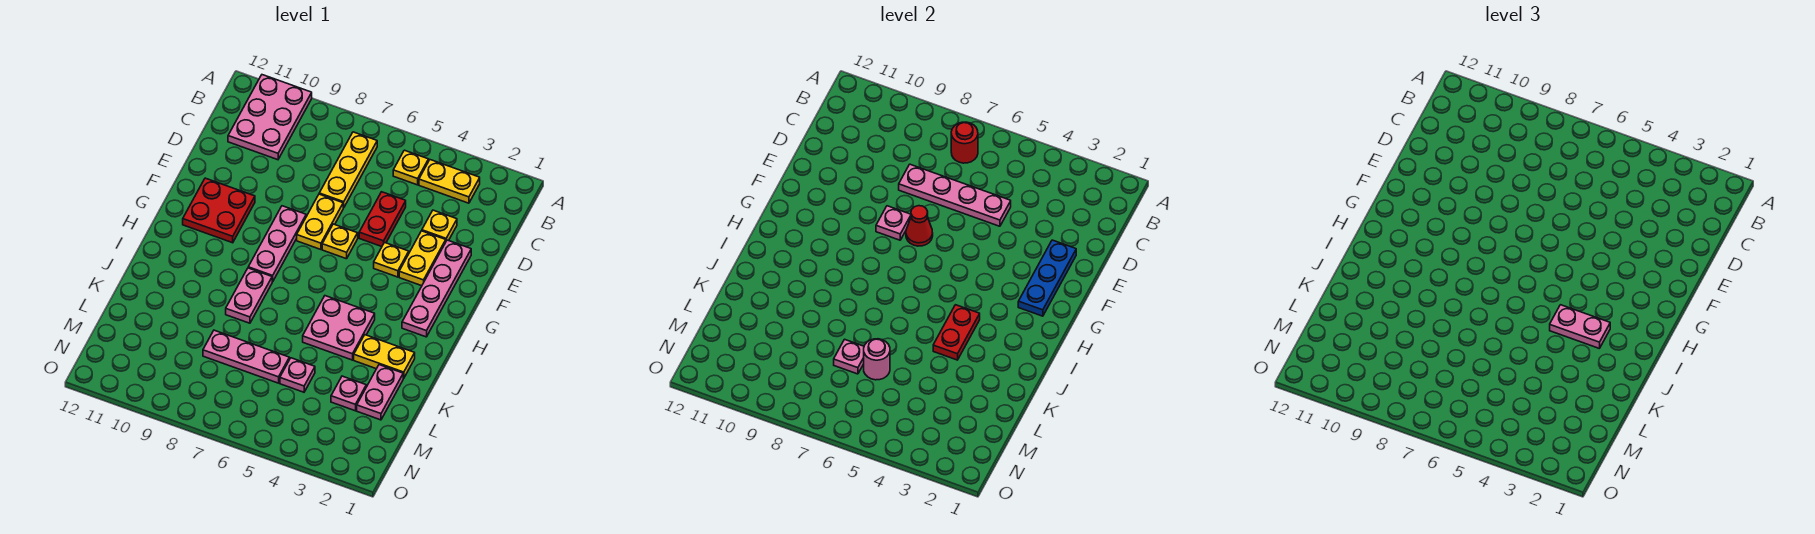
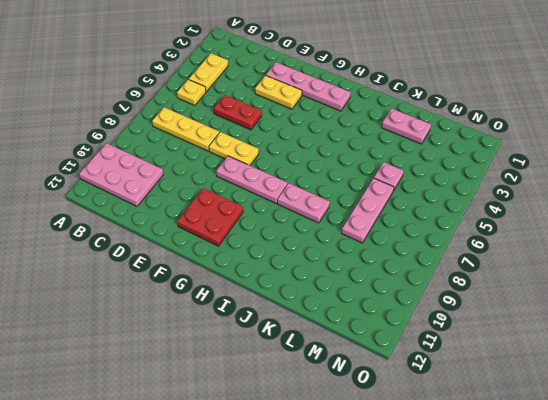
none -> yellow plate D3 level 1
none -> yellow plate F4 level 1
none -> yellow plate F6 level 1

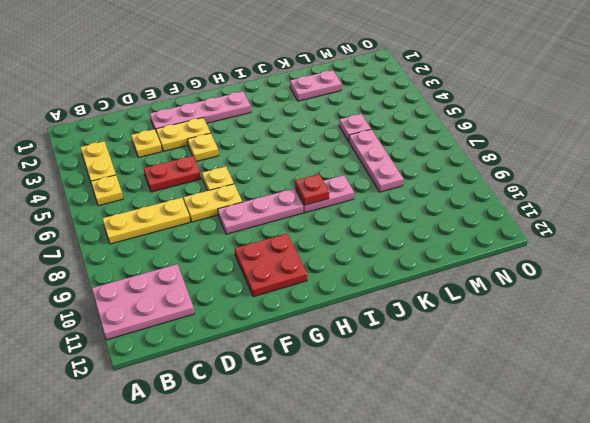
red plate I8 level 2 -> none
none -> pink plate I4:J5 level 1
none -> yellow plate J2:J3 level 1
none -> pink plate L3 level 1

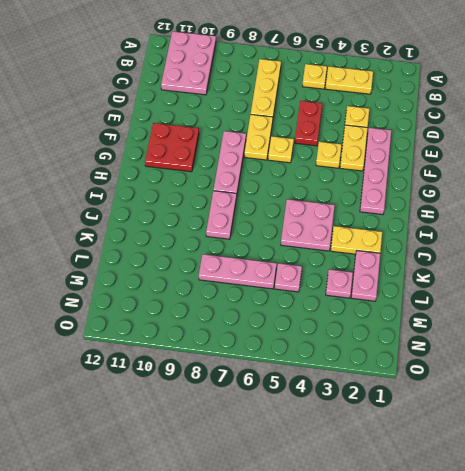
none -> red round brick B7 level 2
none -> pink plate D5:D8 level 2
none -> blue plate E2:G2 level 2

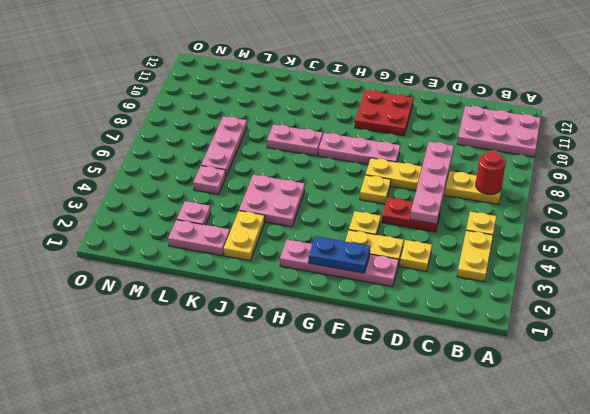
blue plate F2:G2 level 2 -> blue plate E2:G2 level 2
none -> red cone F7 level 2
none -> pink plate F8 level 2
none -> red plate I4:J4 level 2

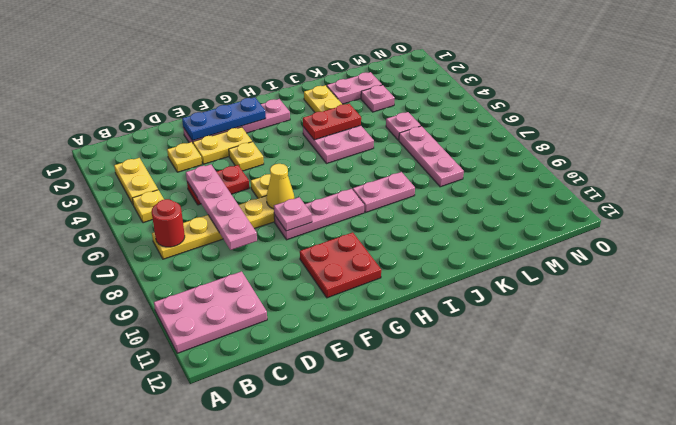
yellow cone F7 level 2 -> red cone F7 level 2
none -> pink round brick L6 level 2
none -> pink plate L7 level 2
none -> pink plate I3:I4 level 3

